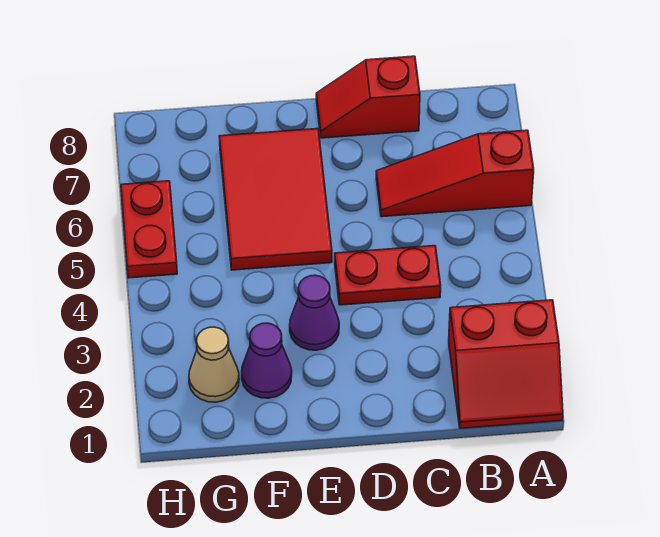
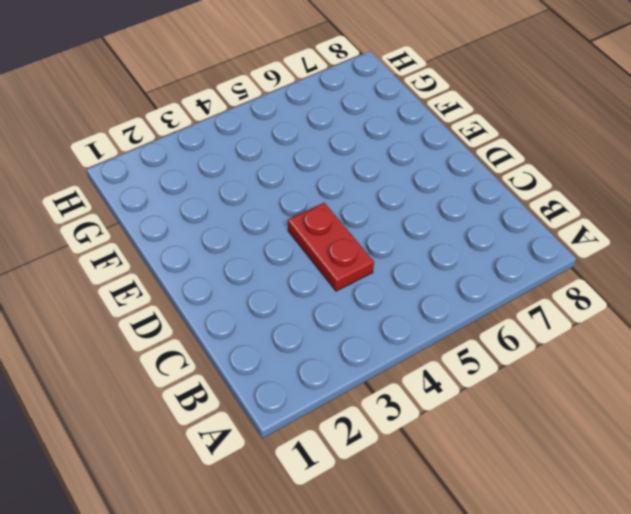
none -> red slope A1:B2 level 1 top 2
none -> red slope A6:C6 level 1 top A

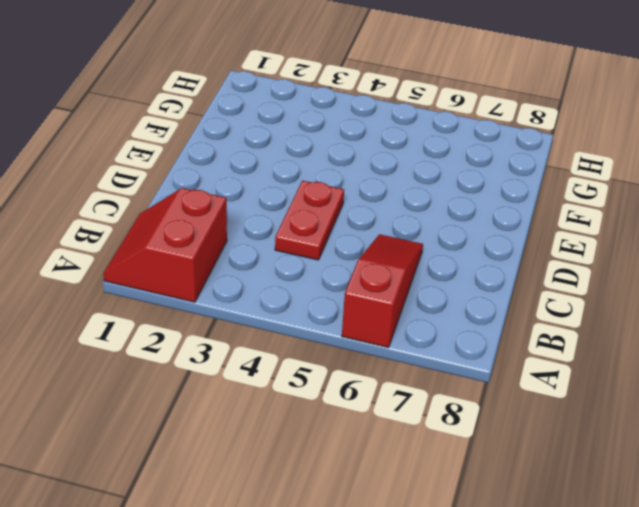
none -> red slope C8:D8 level 1 top C
none -> purple cone E3 level 1

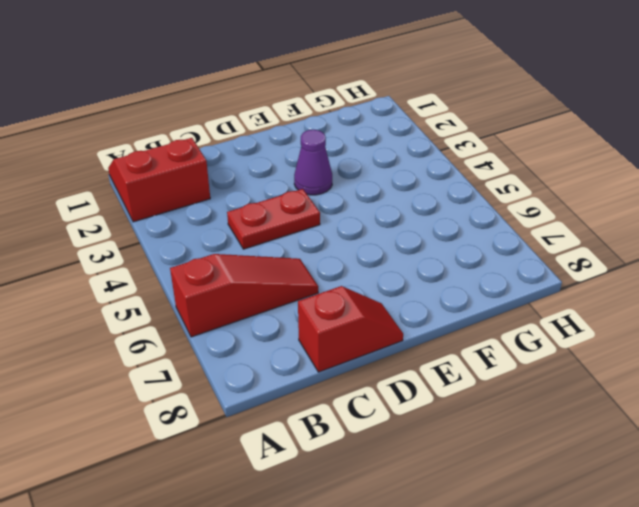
none -> red tile E5:F7 level 1
none -> purple cone F2 level 1

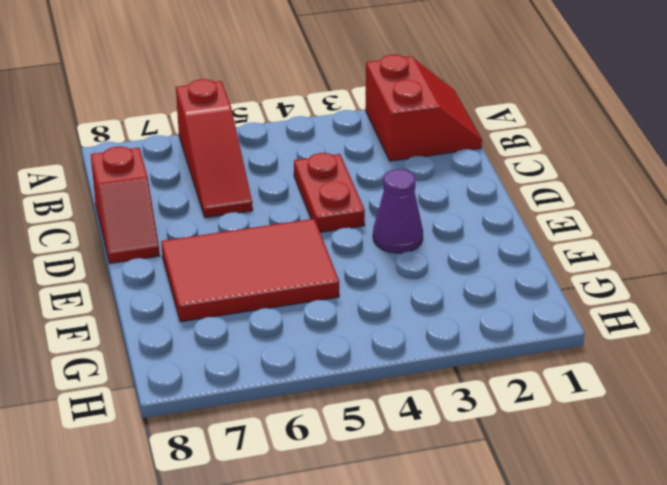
none -> purple cone F2 level 1
none -> tan cone G2 level 1

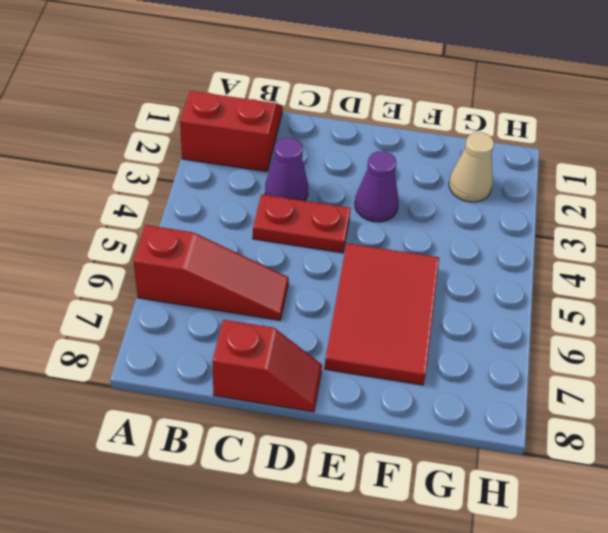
purple cone C3 level 1 -> purple cone F2 level 1
none -> red plate H5:H6 level 1

